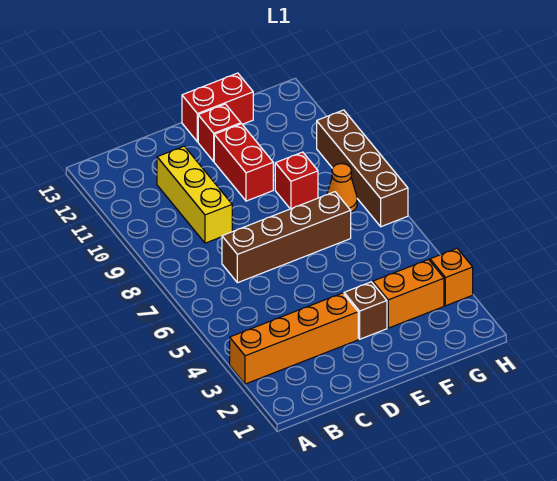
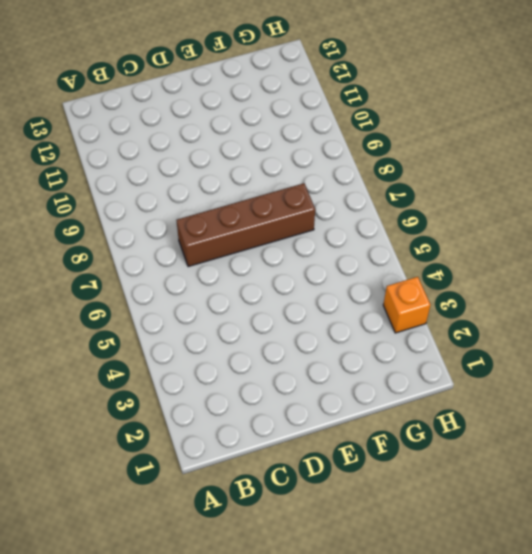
none -> orange brick A3:D3 level 1
none -> yellow brick C9:C11 level 1
none -> brown brick E3 level 1

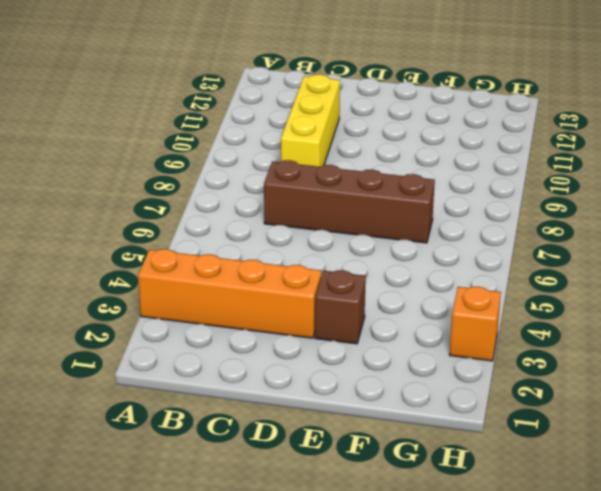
none -> red brick E10:E11 level 1
none -> red brick E12 level 1
none -> red brick E13:F13 level 1

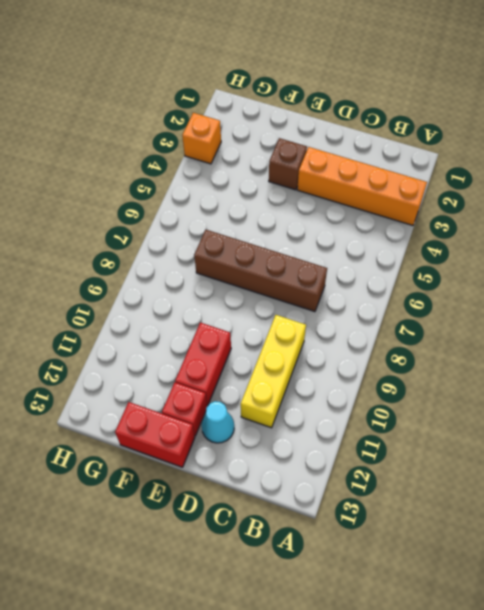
cyan cone D12 level 1 -> none
none -> orange brick F3:G3 level 1
none -> red brick F9 level 1
none -> orange cone G8 level 1

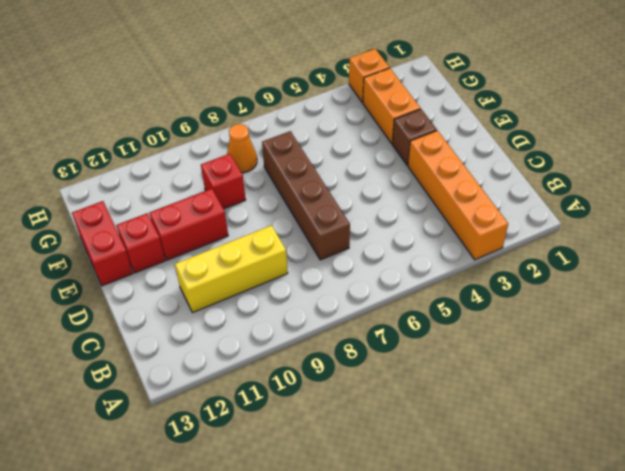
none -> brown brick H7:H10 level 1

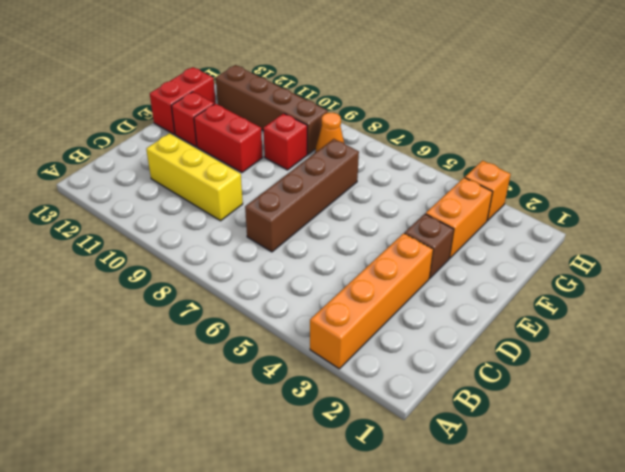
brown brick G9:G12 level 1 -> brown brick H7:H10 level 1

